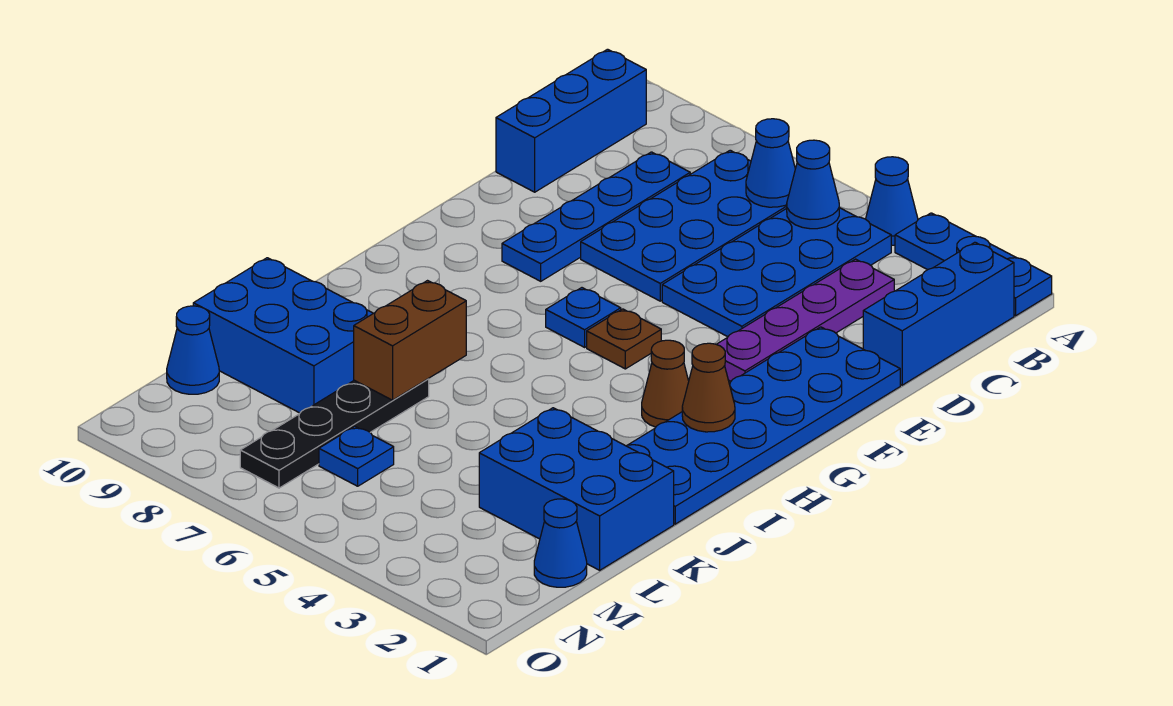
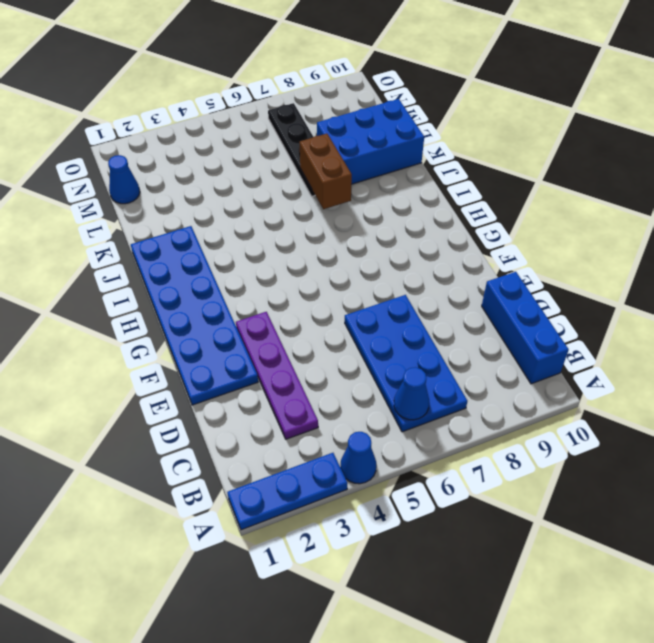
none -> blue brick B1:D1 level 1
none -> blue plate B4:E5 level 1
none -> blue plate C8:F8 level 1

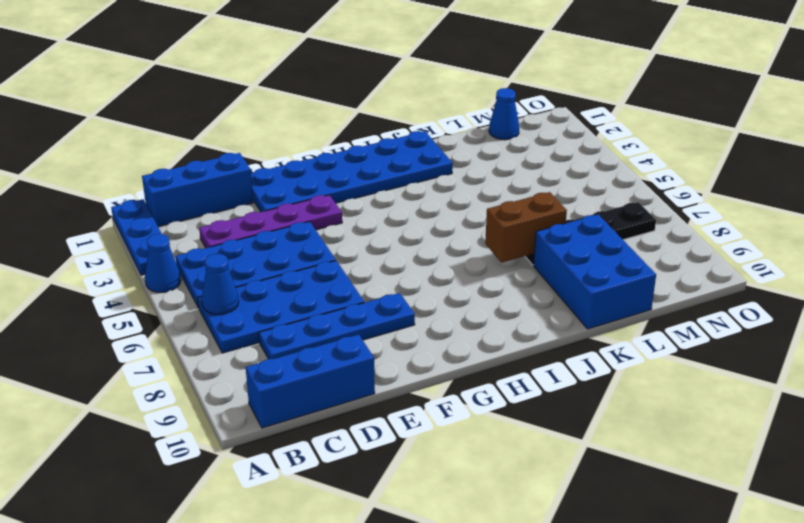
none -> brown plate G5 level 1
none -> blue plate G6 level 1
none -> brown cone H3 level 1

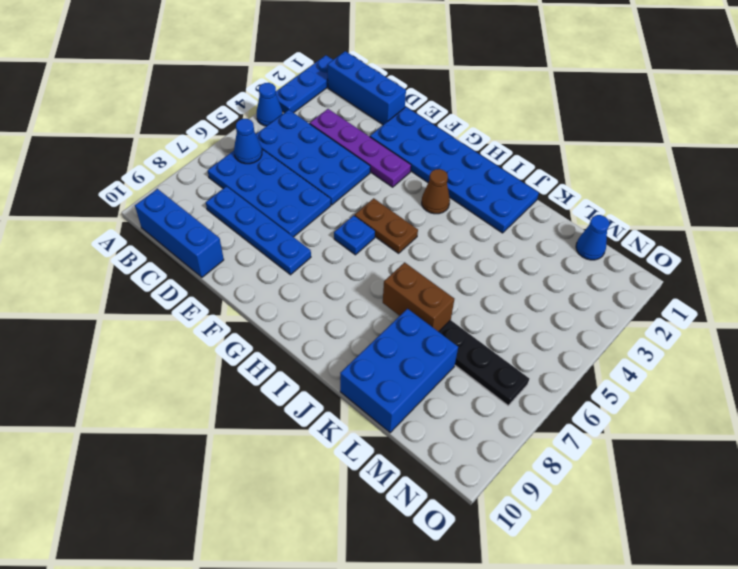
brown plate G5:H5 level 1 -> brown plate G5 level 1
none -> blue brick K1:L3 level 1
none -> blue plate M6 level 1
none -> blue cone M10 level 1

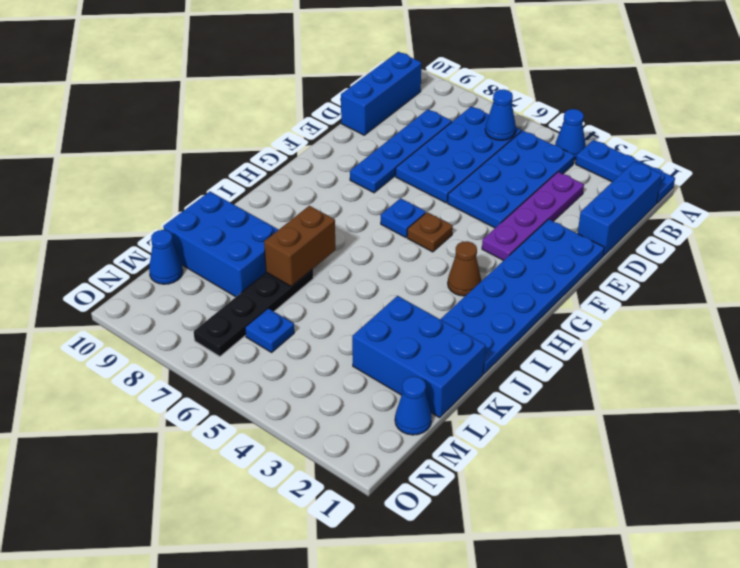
none -> blue cone B5 level 2
none -> brown cone H2 level 2

